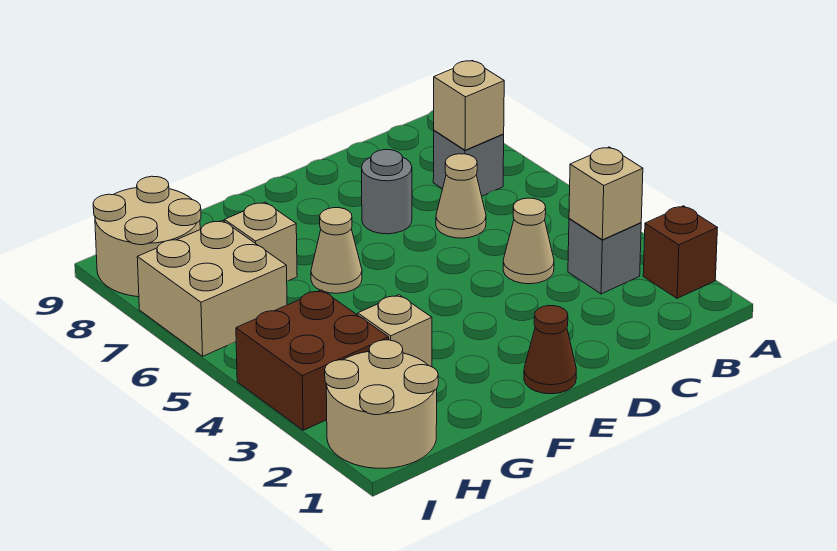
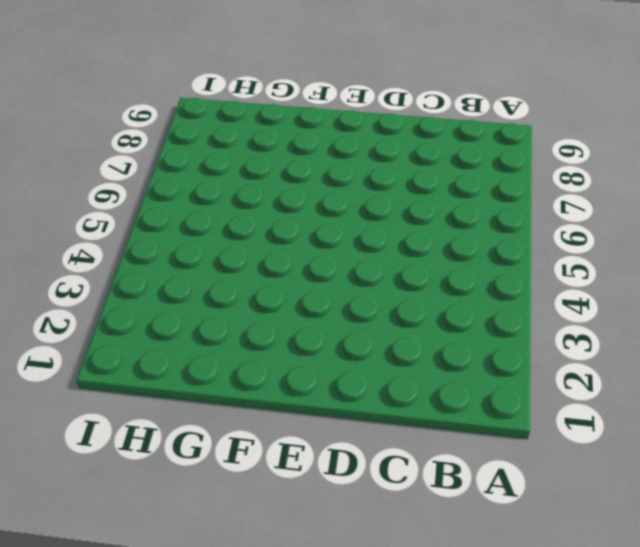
none -> brown brick A2 level 1
none -> grey brick B3 level 1
none -> grey brick B7 level 1

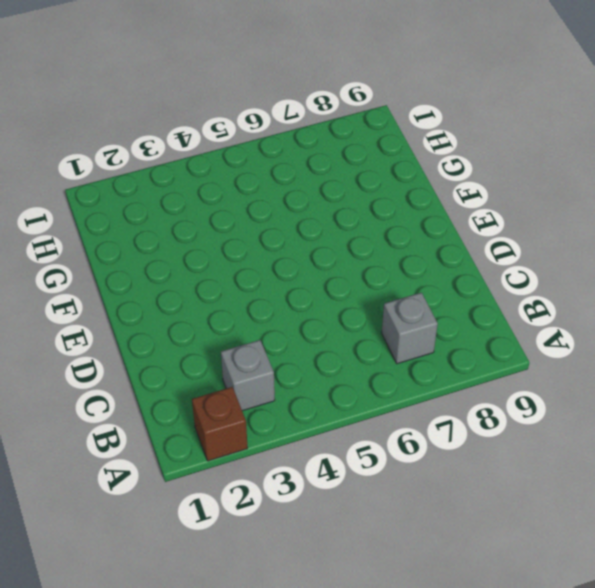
none -> tan cone C4 level 1
none -> tan cone C6 level 1
none -> grey round brick D7 level 1

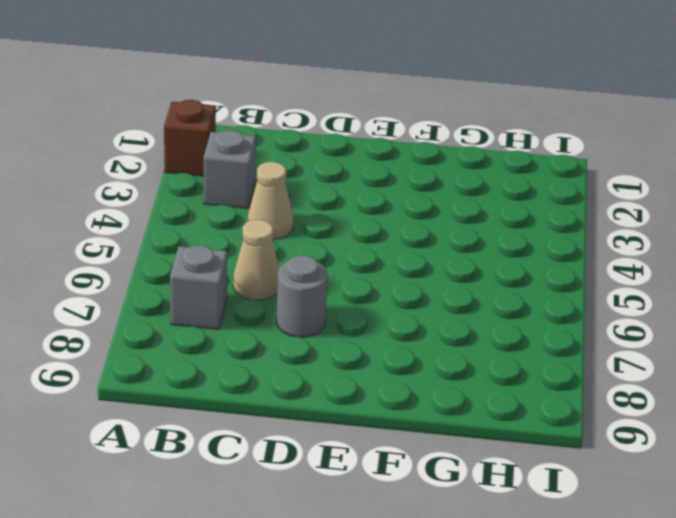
none -> brown cone E1 level 1
none -> tan cone F6 level 1
none -> tan brick G3 level 1

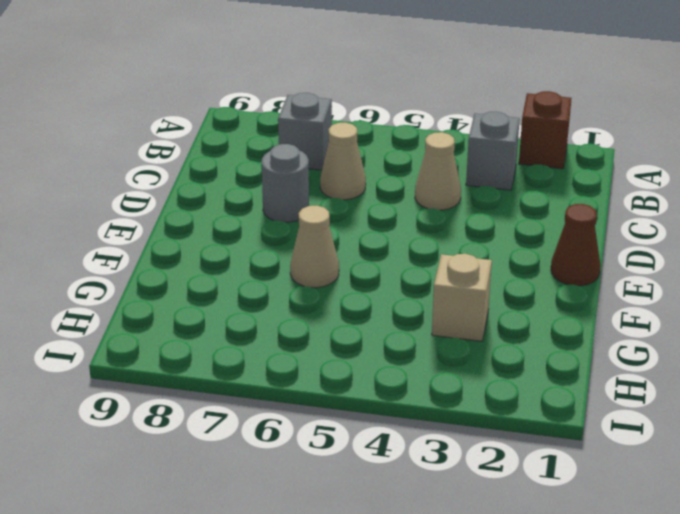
none -> tan brick G7 level 1
none -> tan round brick H1:I2 level 1
none -> brown brick H3:I4 level 1

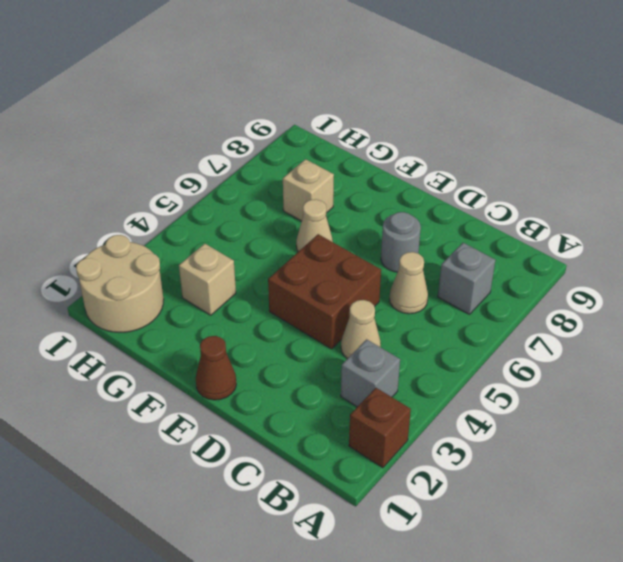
brown brick D4:E5 level 1 -> brown brick H3:I4 level 1
none -> tan brick H6:I7 level 1
none -> tan round brick H8:I9 level 1
none -> tan brick B3 level 2

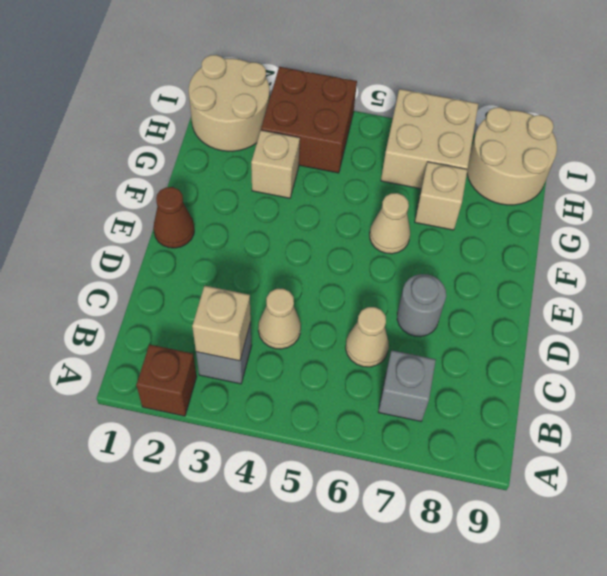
none -> tan brick B7 level 2

